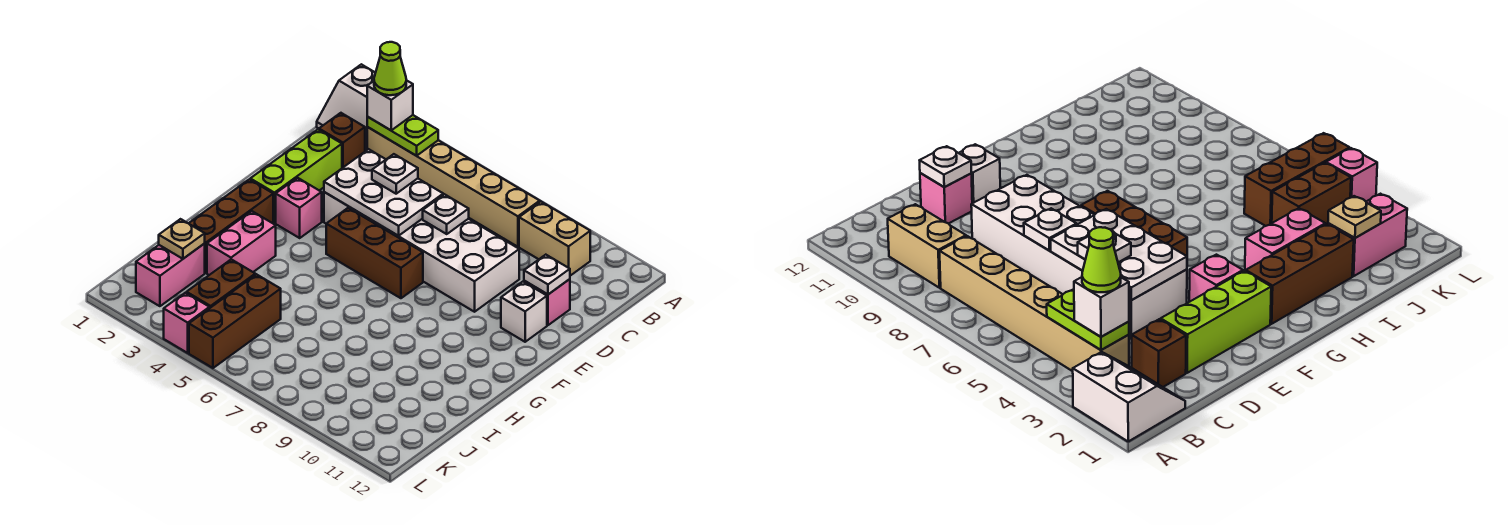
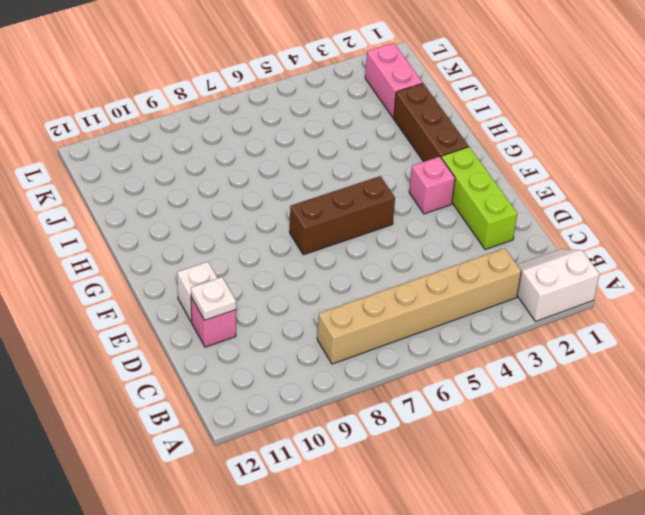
none -> tan brick B9:B10 level 1
none -> brown brick C2 level 1
none -> white brick D4:E9 level 1

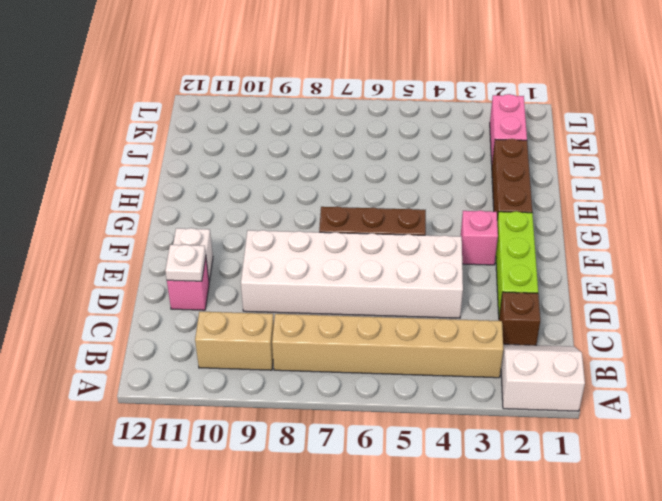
none -> pink brick H3:I3 level 1
none -> brown brick J4:K4 level 1
none -> brown brick J5:L5 level 1

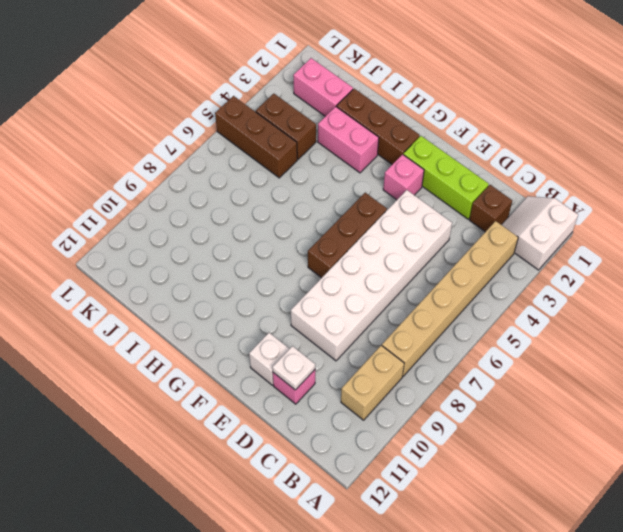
none -> pink brick L4 level 1
none -> lime plate B3:B4 level 2
none -> white plate D4:E6 level 2

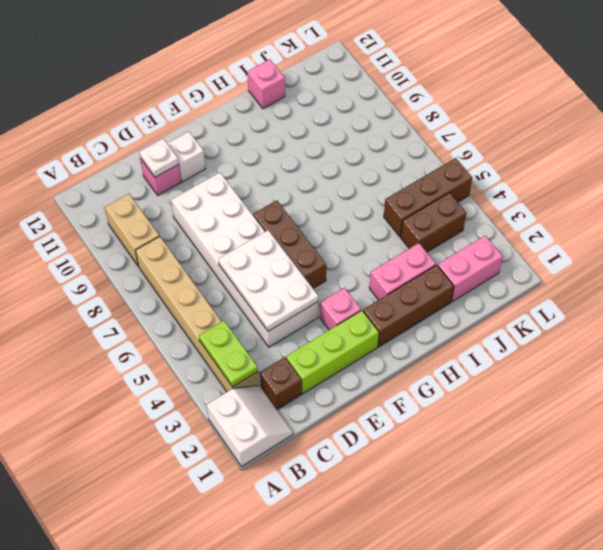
pink brick I12 level 1 -> pink brick L4 level 1
none -> white plate D7 level 2
none -> tan plate J2 level 2
none -> white brick B3 level 3

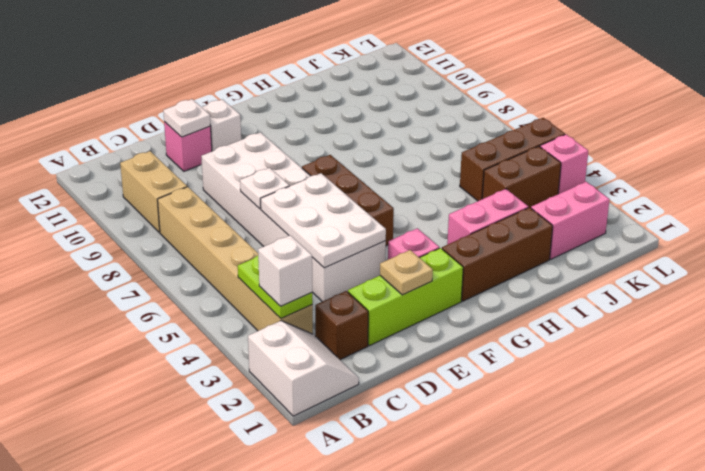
tan plate E2 level 2 -> tan plate J2 level 2
none -> white plate D5 level 3
none -> lime cone B3 level 4

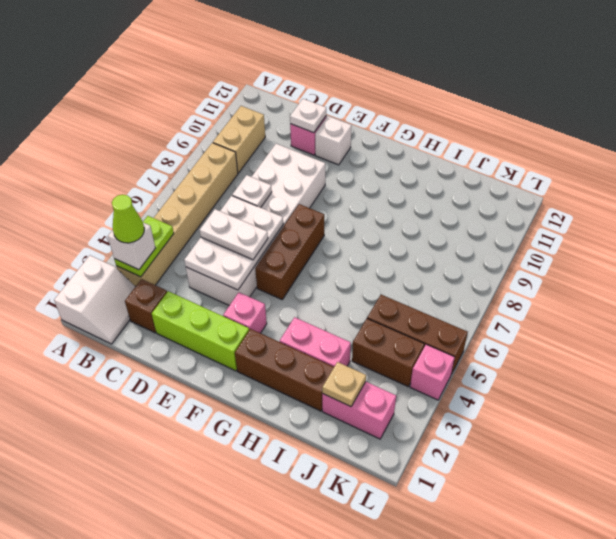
white plate D5:E5 level 3 -> white plate D5 level 3

